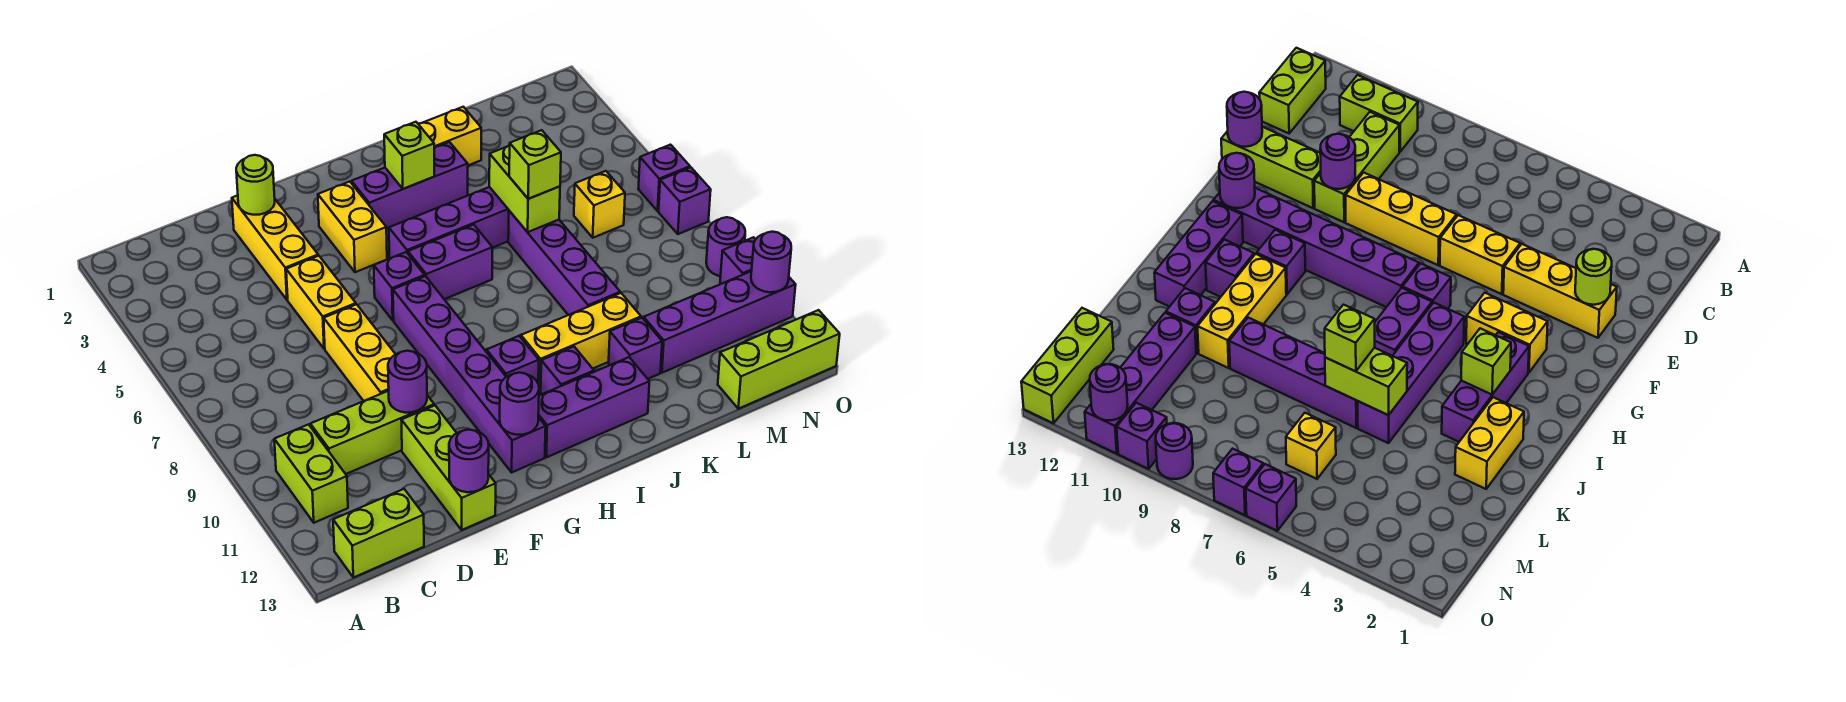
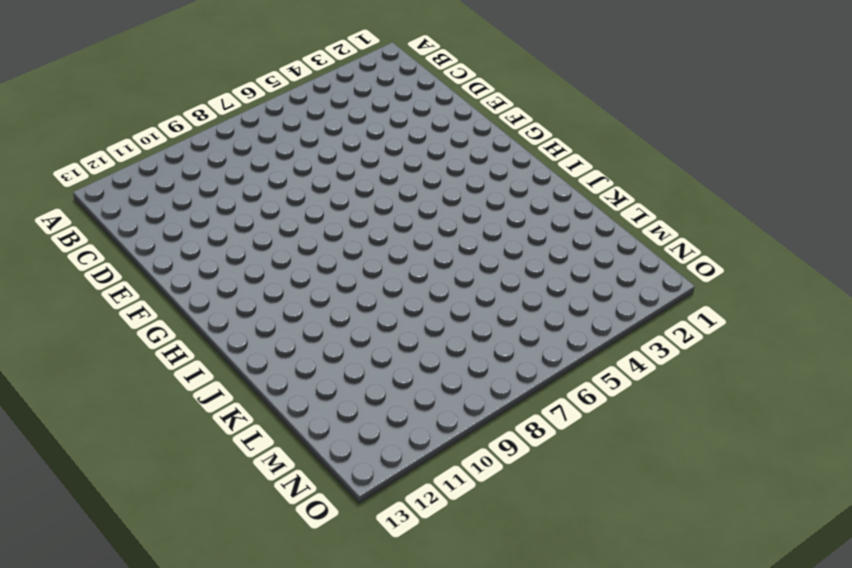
none -> lime brick B10:B11 level 1
none -> lime brick B13:C13 level 1
none -> lime brick C10:E10 level 1
none -> yellow brick E2:E4 level 1

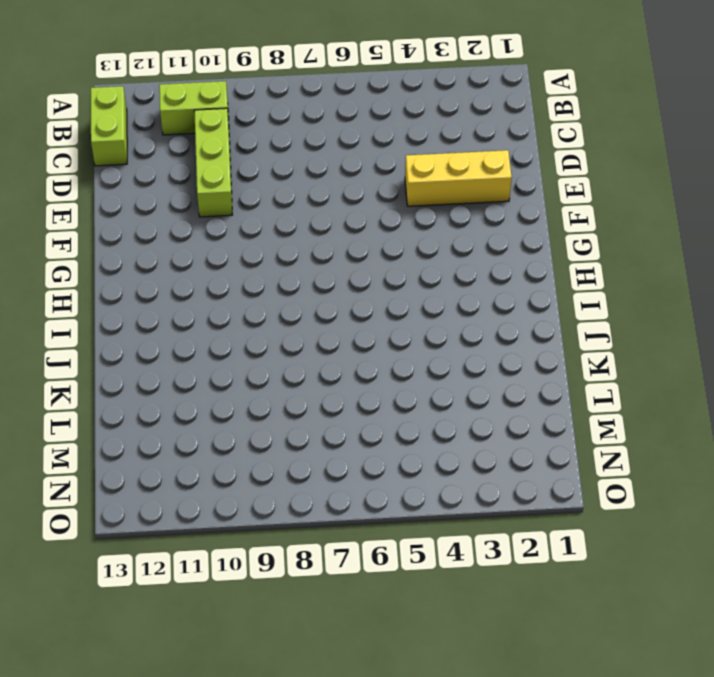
none -> yellow brick E5:E6 level 1
none -> yellow brick E7:E9 level 1
none -> lime brick E11:E13 level 1
none -> yellow brick G3:G4 level 1

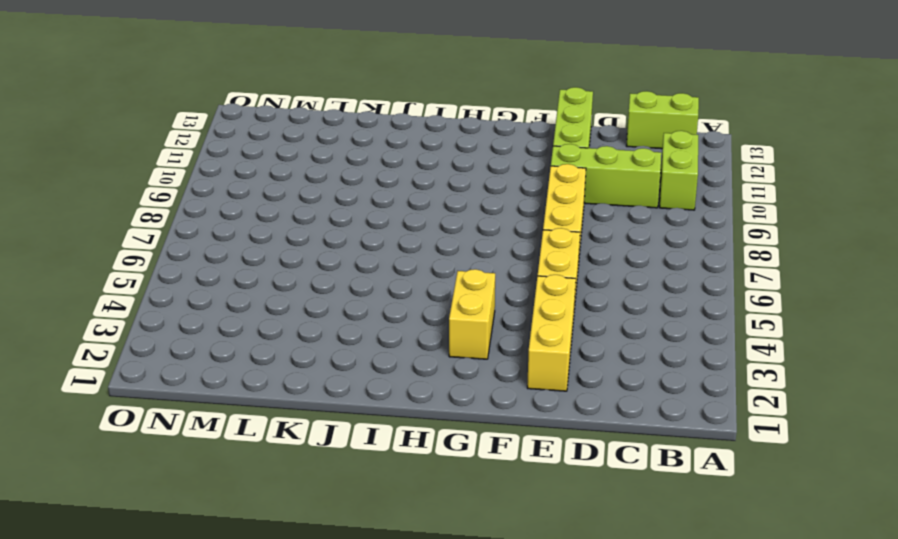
none -> purple brick G6 level 1
none -> purple brick G7:G12 level 1
none -> purple brick H3:J3 level 1
none -> purple brick H5:K5 level 1

